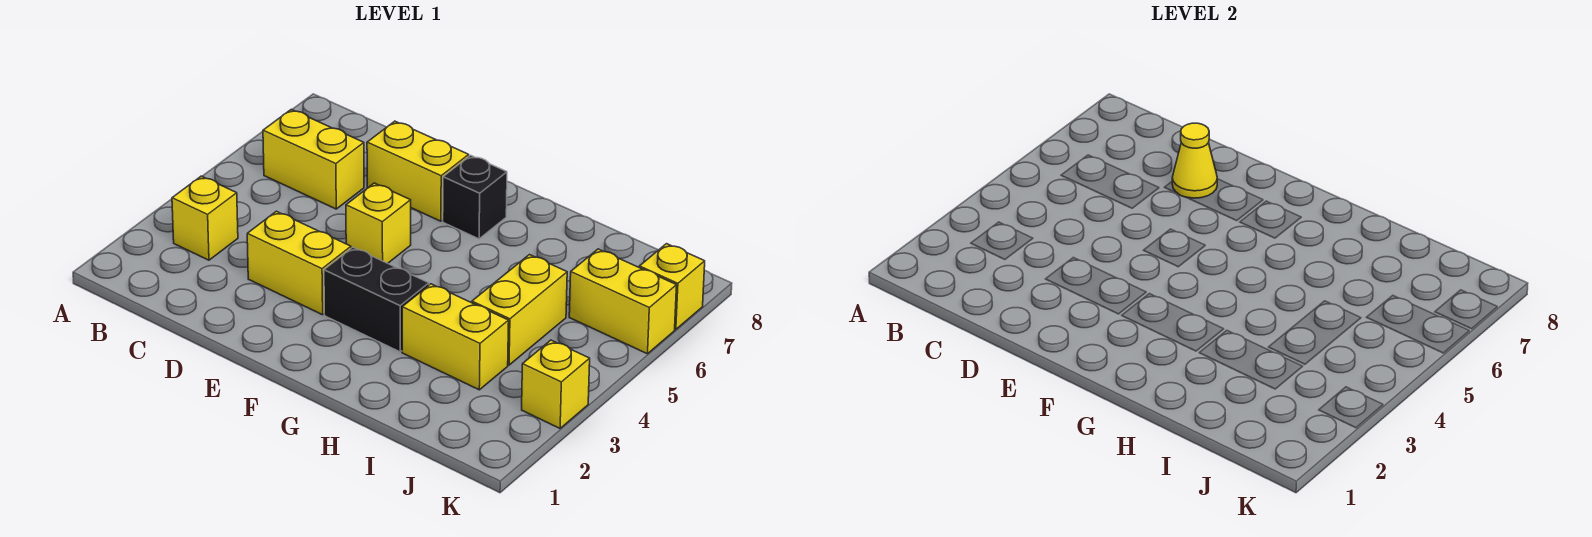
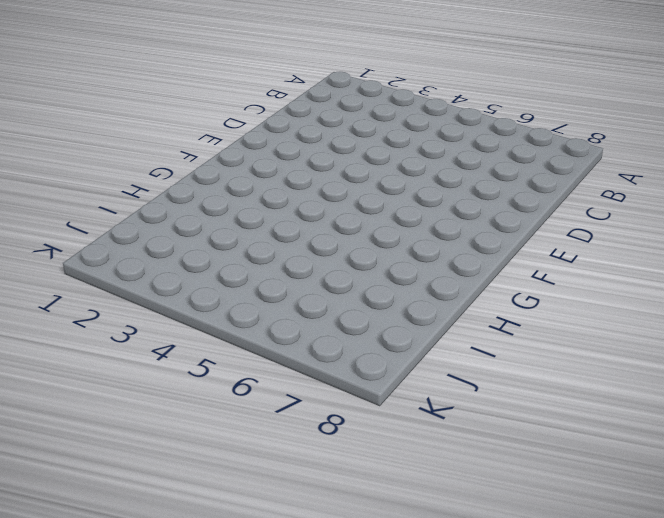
none -> yellow brick B3 level 1
none -> yellow brick B6:C6 level 1
none -> yellow brick D3:E3 level 1

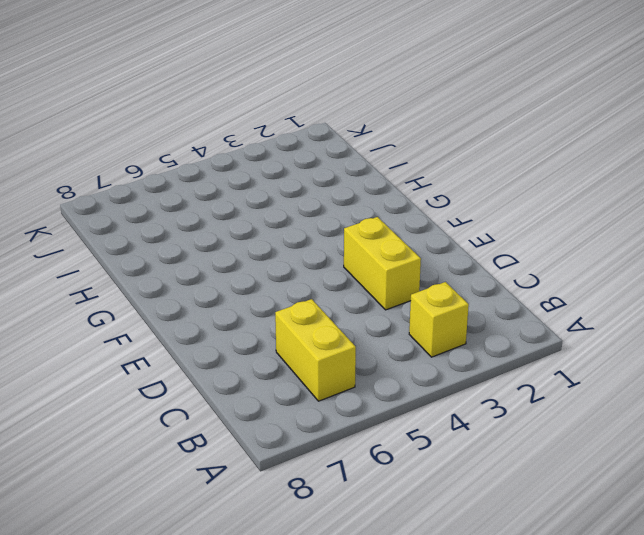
none -> yellow brick D7:E7 level 1
none -> yellow brick E5 level 1
none -> black brick F3:G3 level 1

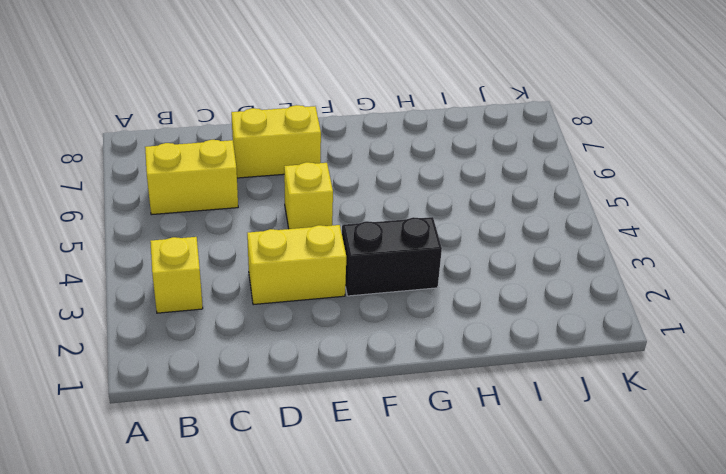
none -> black brick F7 level 1
none -> yellow brick H3:I3 level 1
none -> yellow brick I4:I5 level 1

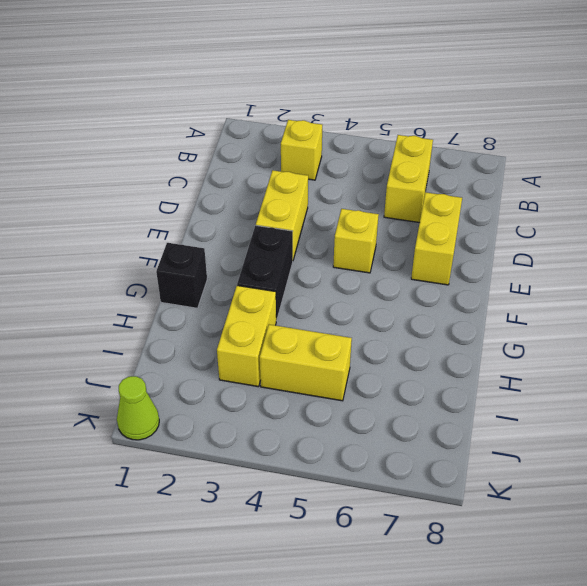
black brick G1 level 1 -> black brick F7 level 1
lime cone K1 level 1 -> none
none -> yellow brick J6:K6 level 1
none -> yellow brick K3 level 1
none -> yellow brick K7 level 1

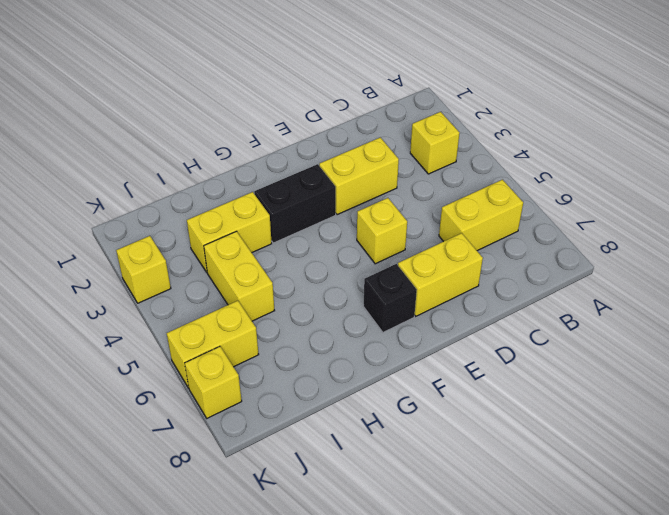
none -> yellow cone D7 level 2

